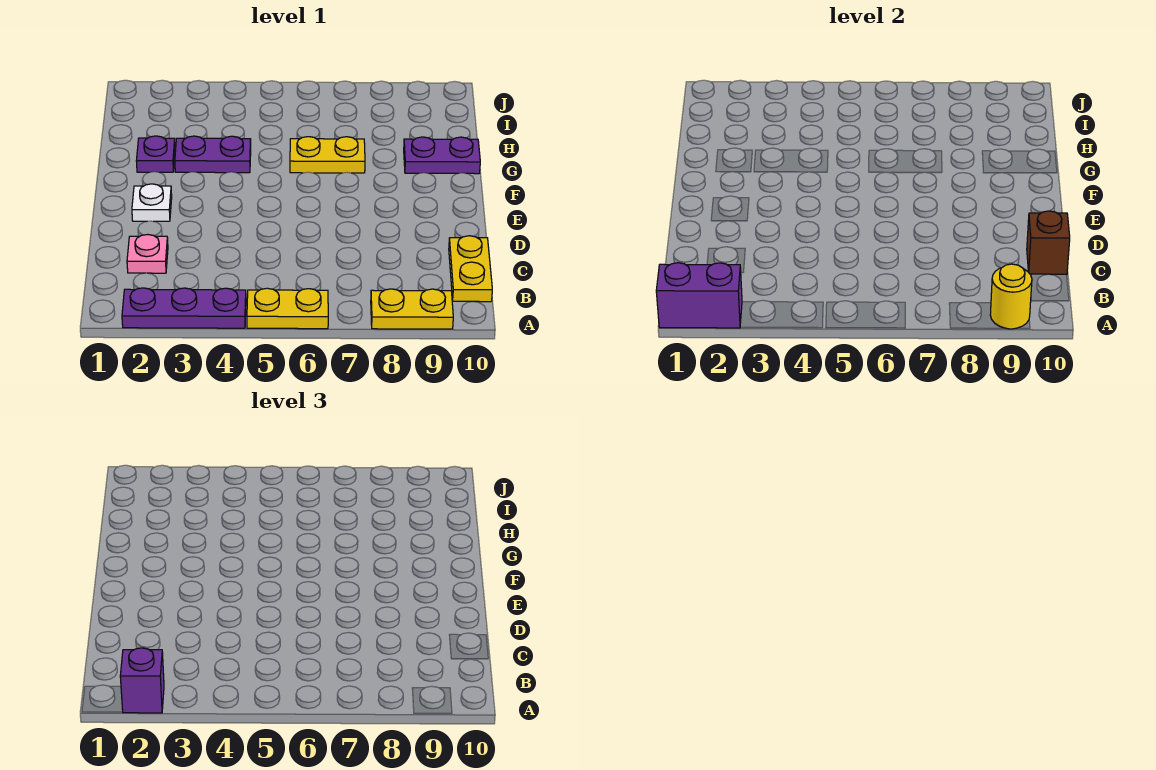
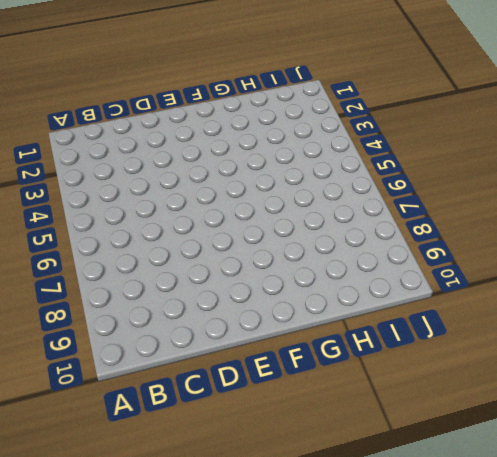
none -> purple plate A2:A4 level 1
none -> yellow plate A5:A6 level 1
none -> yellow plate A8:A9 level 1

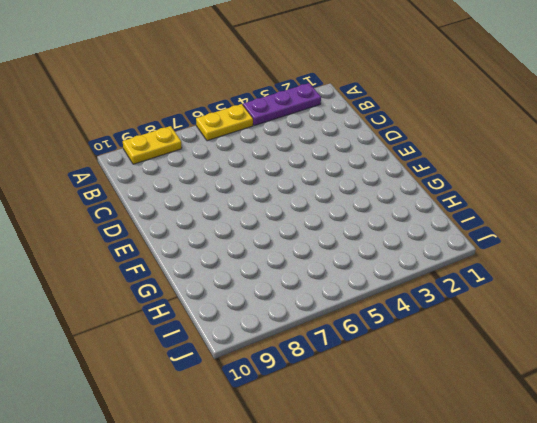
none -> yellow plate B10:C10 level 1
none -> pink plate C2 level 1
none -> white plate E2 level 1

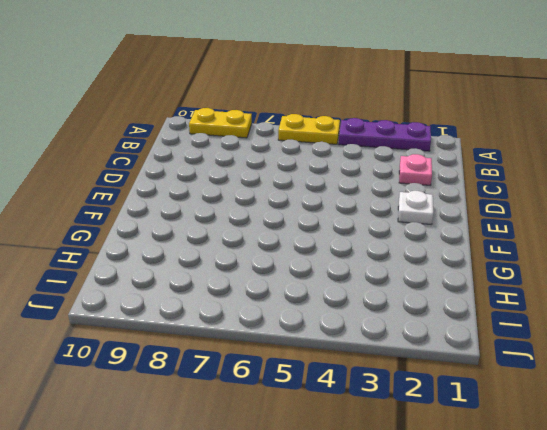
none -> yellow plate B10:C10 level 1
none -> purple plate G2 level 1
none -> purple plate G3:G4 level 1

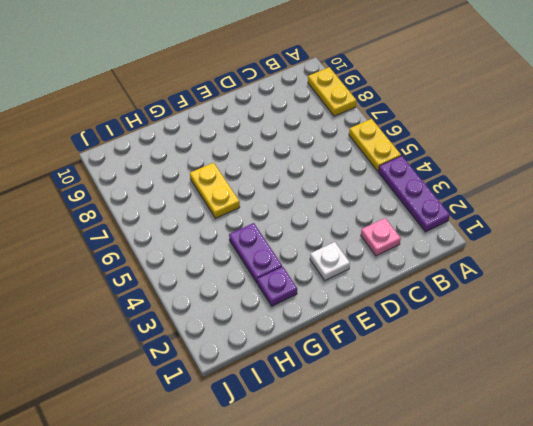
none -> yellow plate B10:C10 level 1
none -> purple plate G9:G10 level 1
none -> purple brick A1:A2 level 2

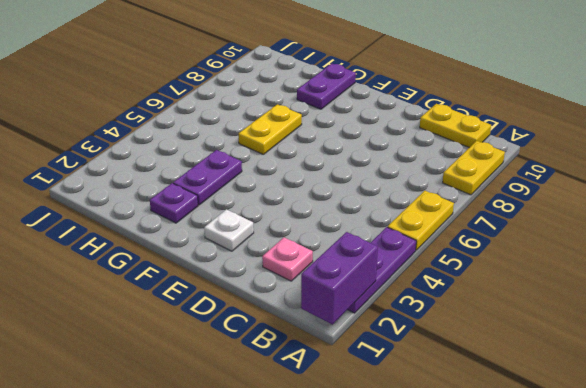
none -> yellow round brick A9 level 2
none -> brown brick C10 level 2
none -> purple brick A2 level 3

